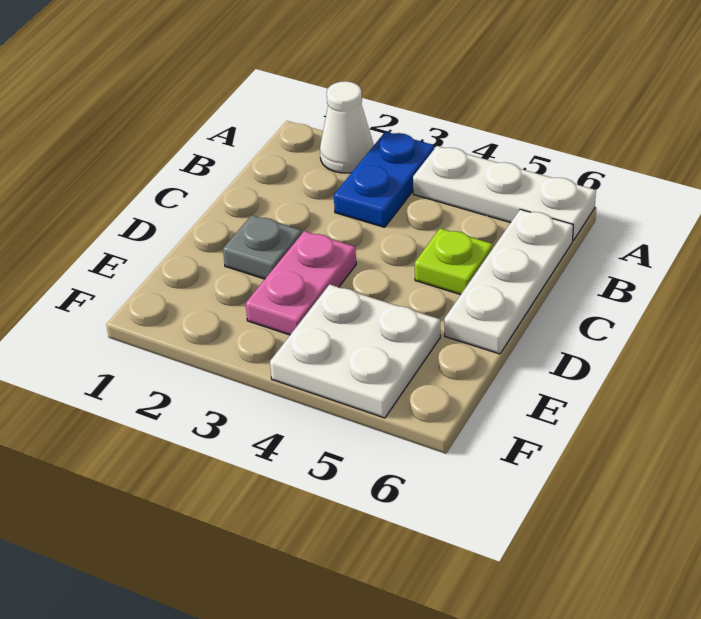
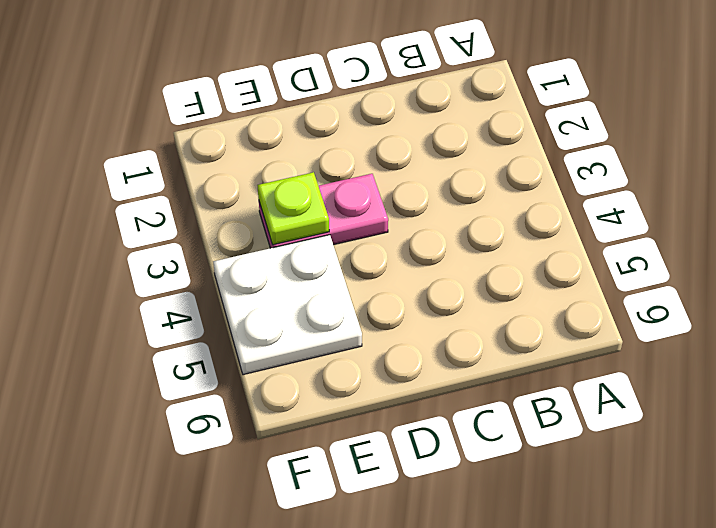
lime plate E3 level 2 -> lime plate C5 level 1
none -> white cone A2 level 1
none -> blue plate A3:B3 level 1

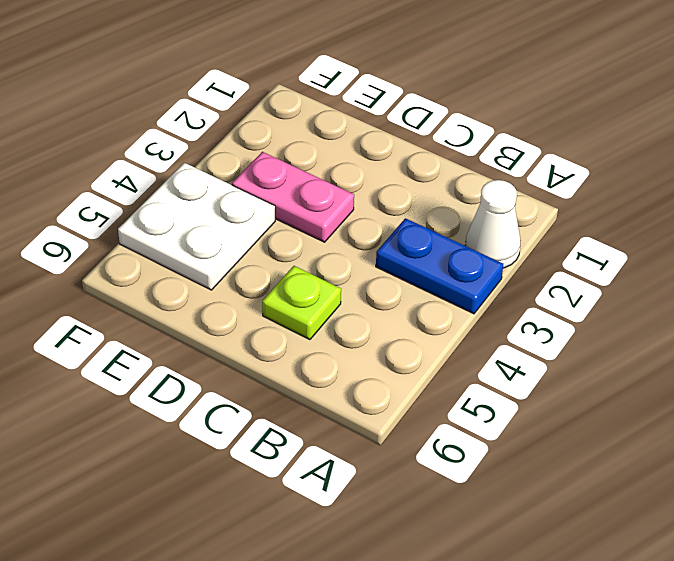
none -> white plate A4:A6 level 1
none -> white plate B6:D6 level 1

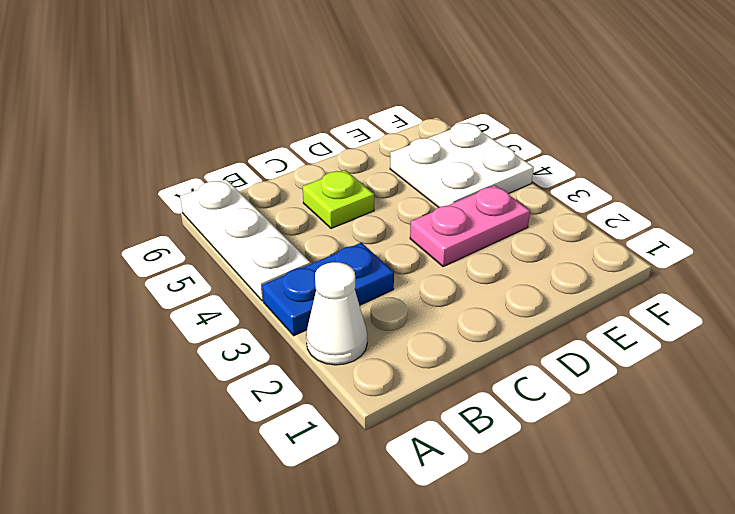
none -> white plate B6:D6 level 1
none -> grey plate D2 level 1

